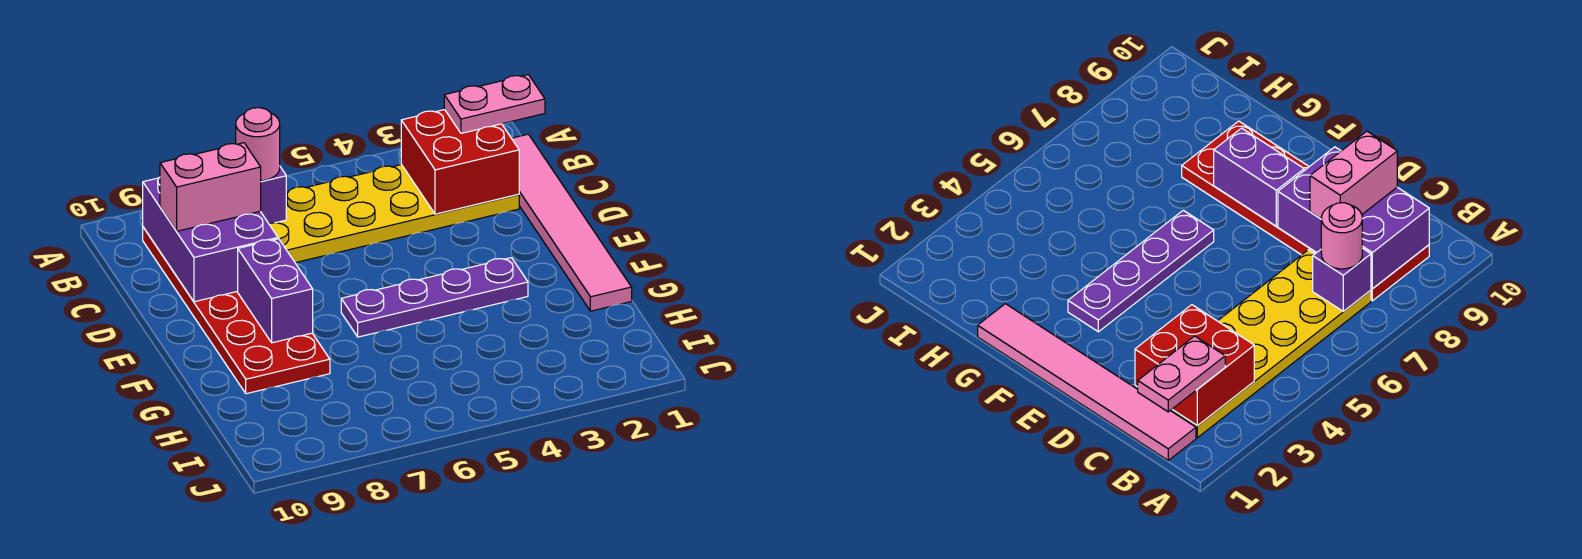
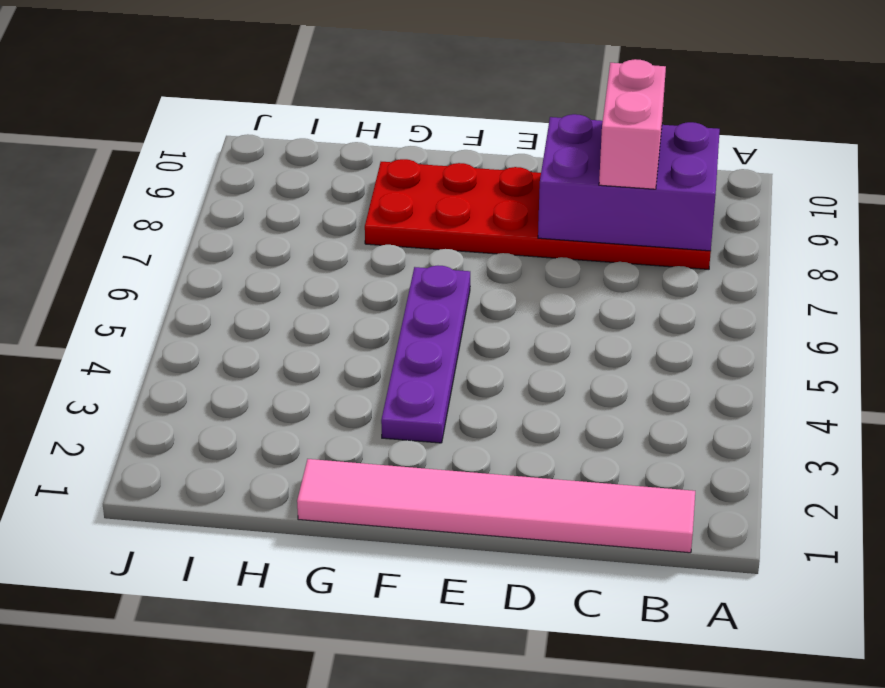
none -> yellow plate B2:C7 level 1
none -> red brick B2:C3 level 2

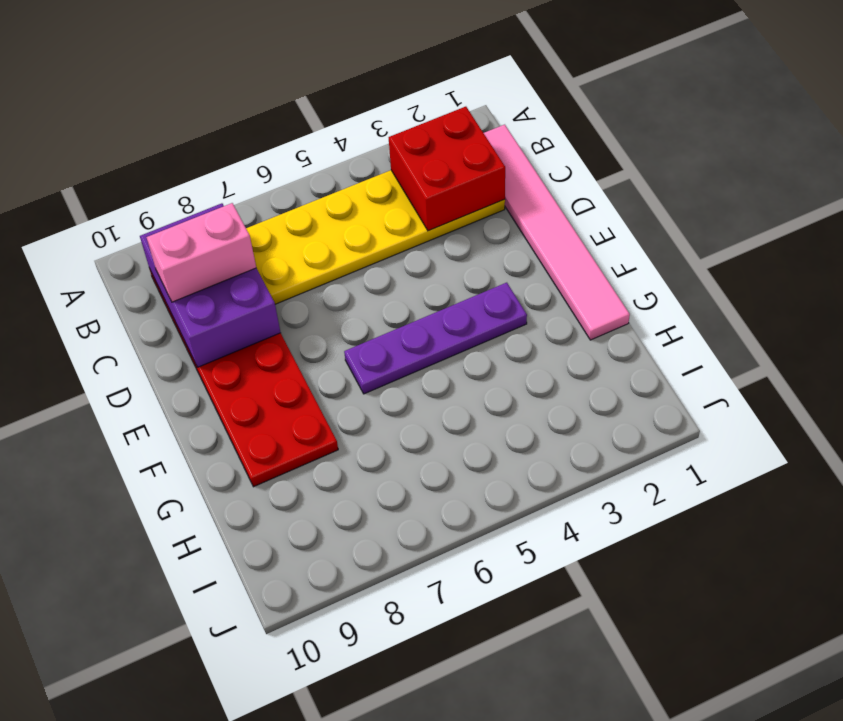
none -> purple brick B7 level 2
none -> purple brick E8:F8 level 2

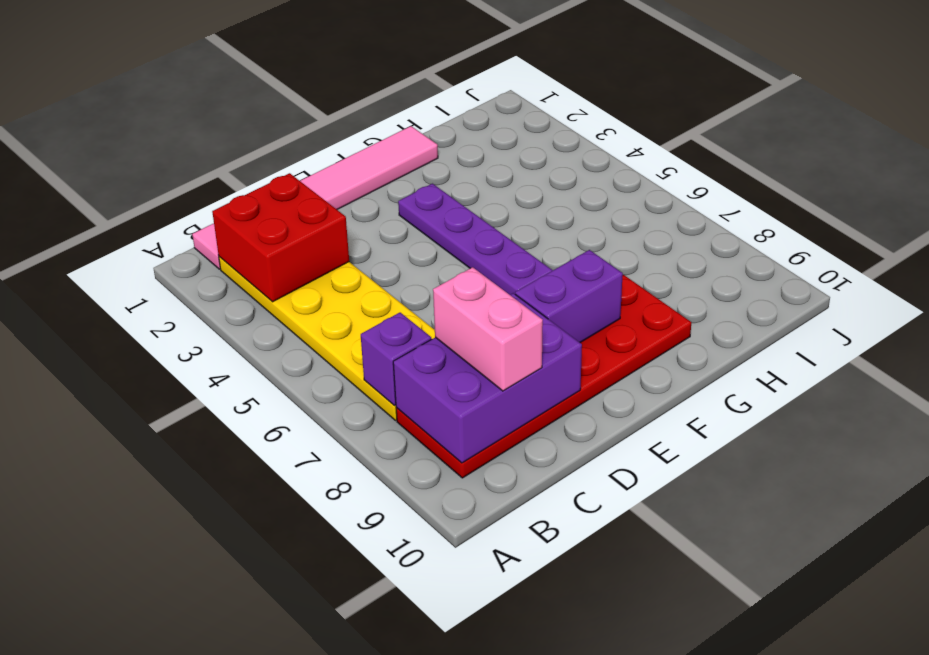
none -> pink plate B1:B2 level 3
none -> pink round brick B7 level 3

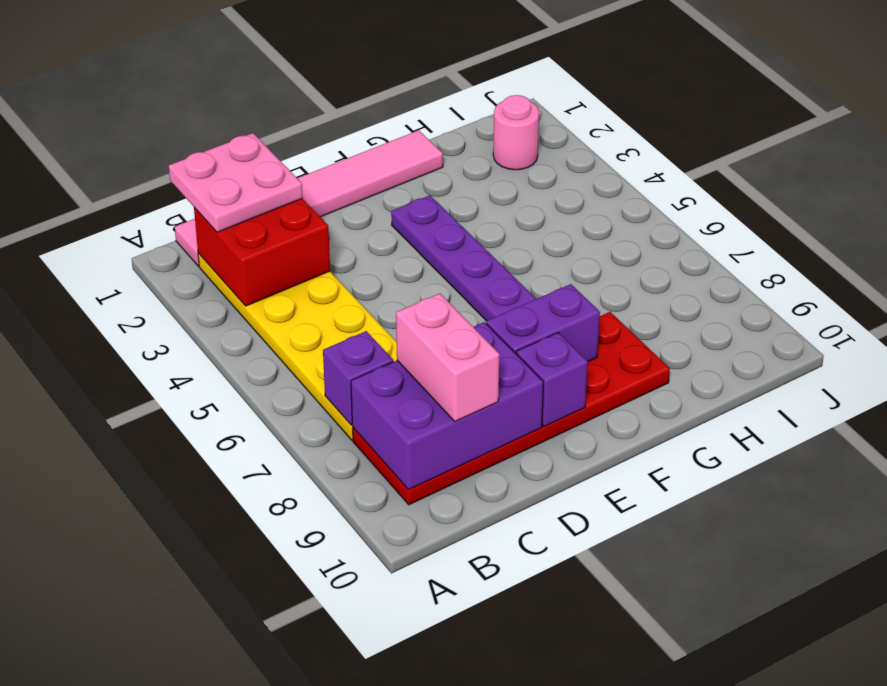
pink plate B1:C2 level 3 -> pink plate B1:B2 level 3
purple brick E9 level 2 -> none
pink round brick I2 level 1 -> pink round brick B7 level 3

